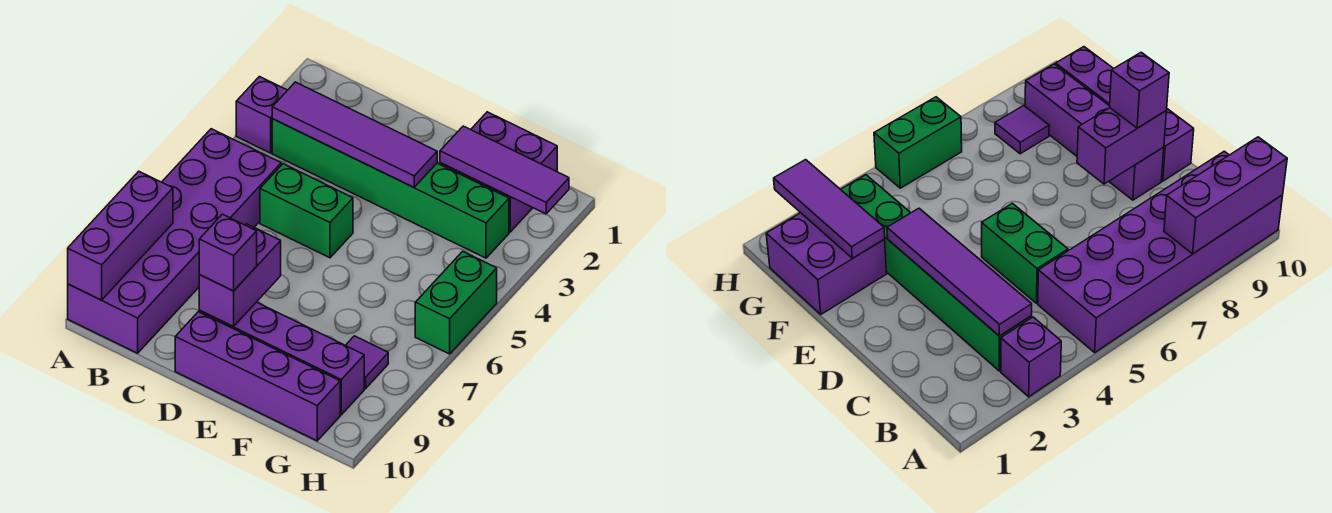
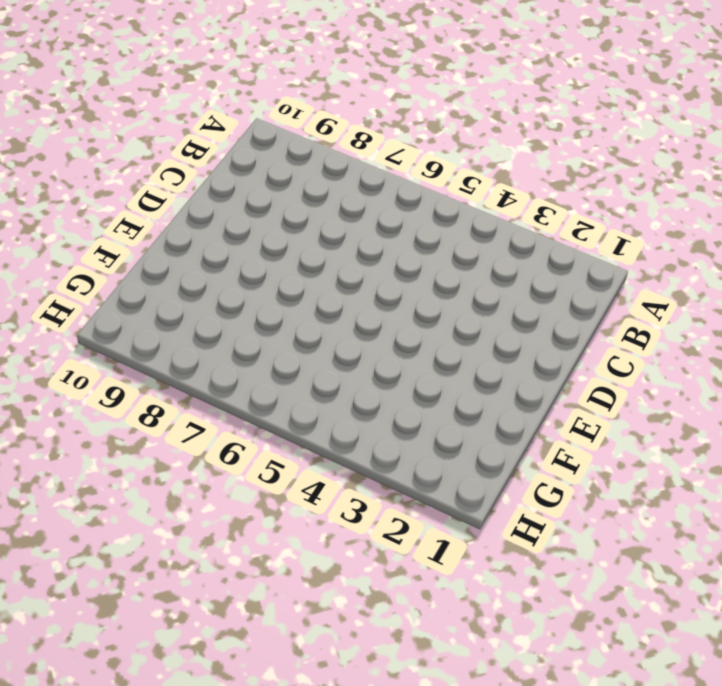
none -> purple brick A3 level 1
none -> purple brick A5:B10 level 1
none -> green brick B3:G3 level 1

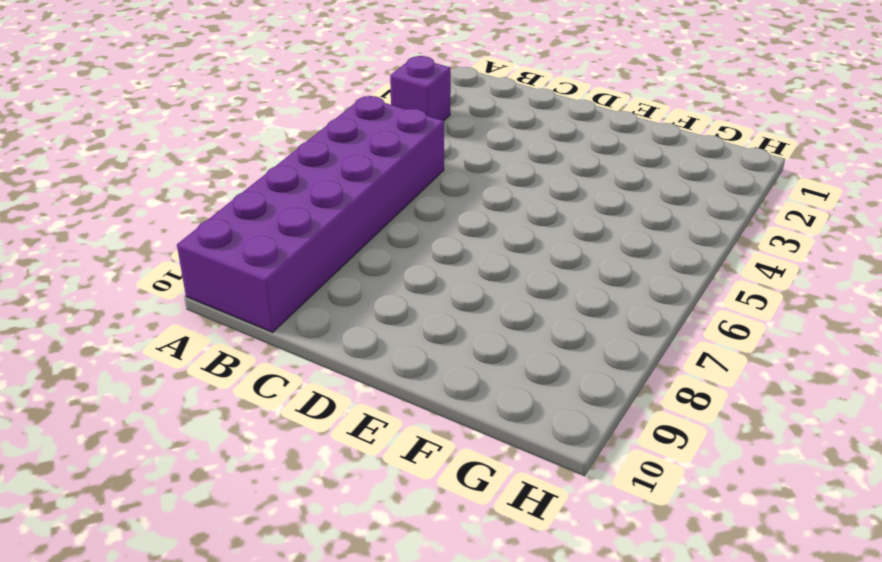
none -> green brick B3:G3 level 1
none -> green brick C5:D5 level 1
none -> purple brick D9:G9 level 1

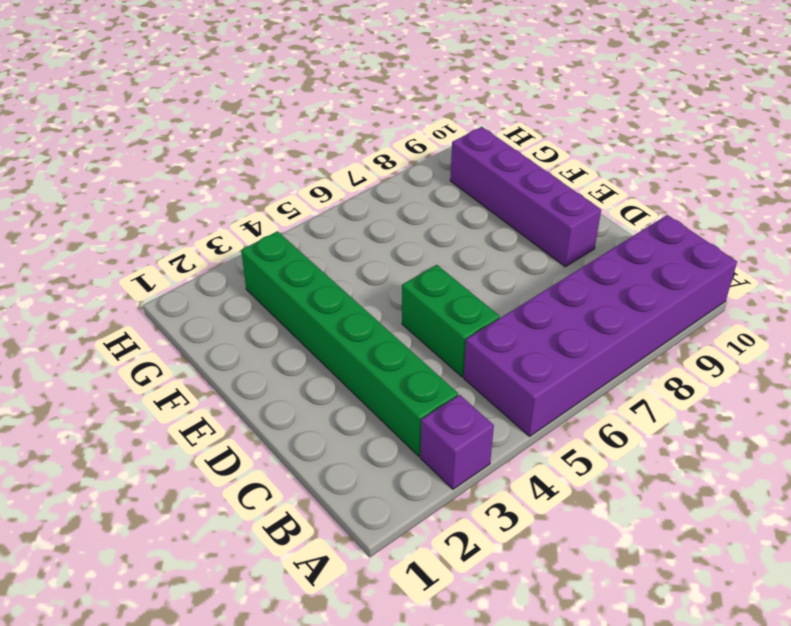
none -> purple brick D10:G10 level 1
none -> purple brick F1:G2 level 1
none -> purple tile G8 level 1

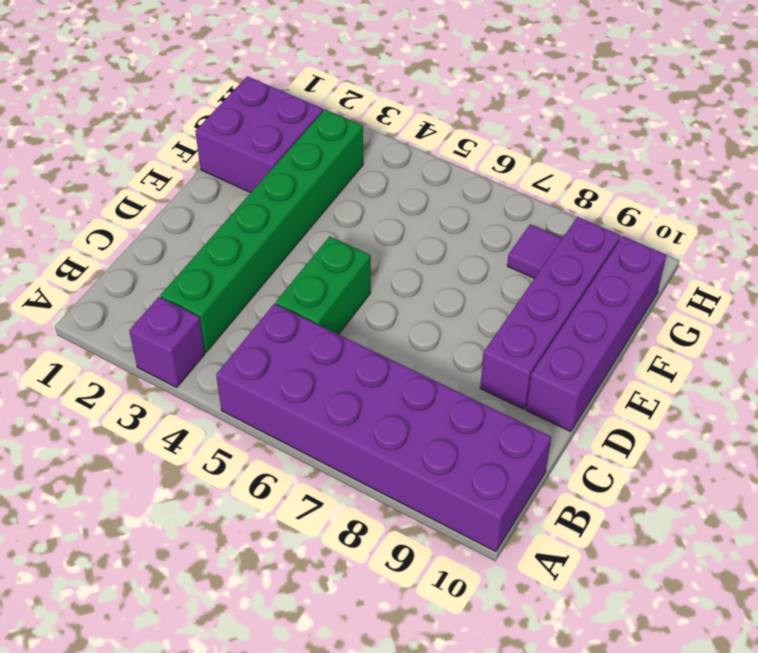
none -> green brick H5:H6 level 1
none -> purple brick A8:A10 level 2
none -> purple tile B3:E3 level 2

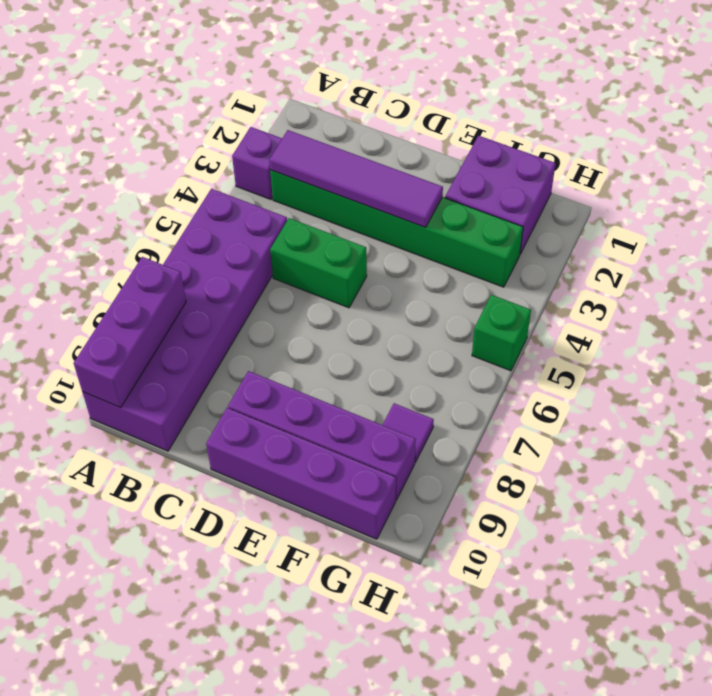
green brick H5 level 1 -> green brick H5:H6 level 1
none -> purple brick D8:D9 level 2
none -> purple tile F2:H2 level 2
none -> purple brick D9 level 3

